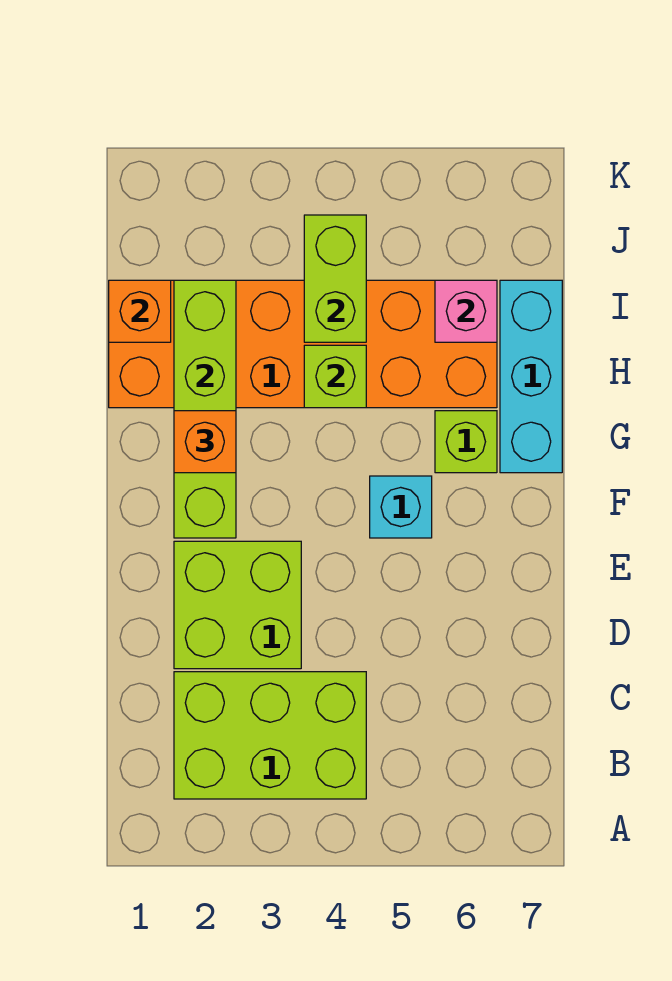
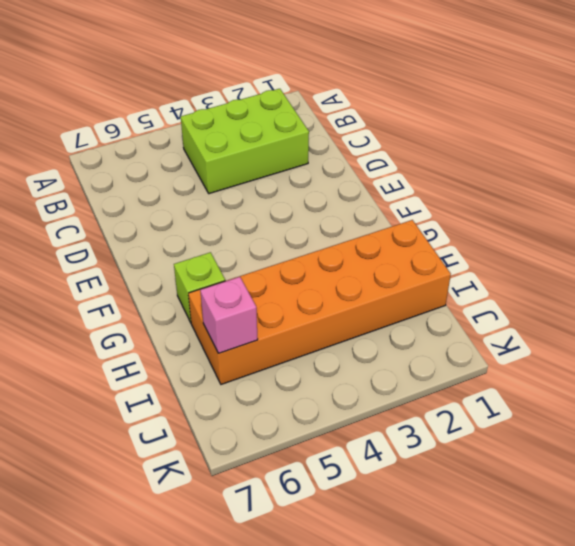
none -> lime brick D2:E3 level 1
none -> cyan brick F5 level 1
none -> cyan brick G7:I7 level 1

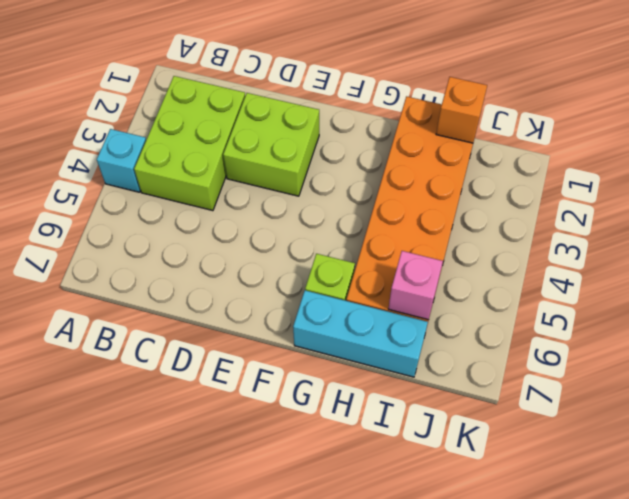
cyan brick A4 level 1 -> cyan brick F5 level 1
none -> lime brick F2:I2 level 2
none -> lime brick H4 level 2
none -> lime brick I4:J4 level 2

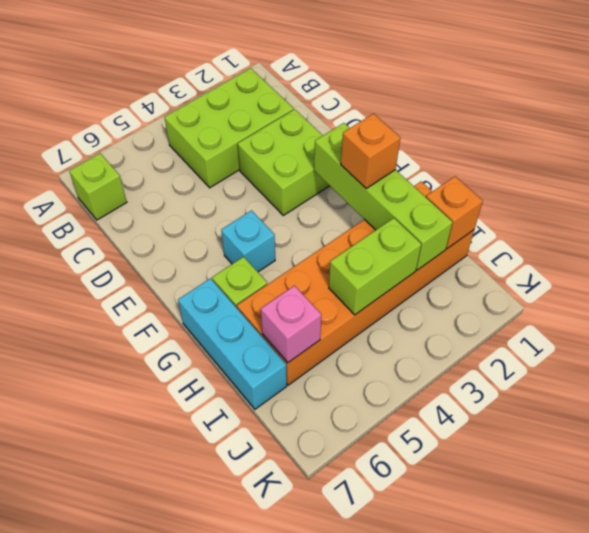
lime brick B7 level 1 -> lime brick H4 level 2
lime brick I3:I4 level 2 -> lime brick I4:J4 level 2

